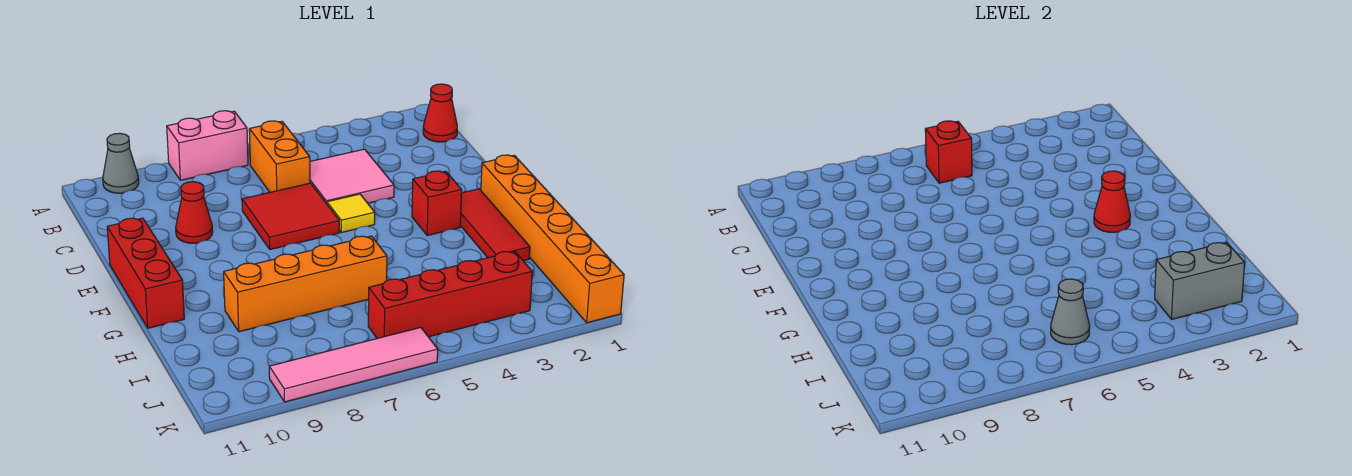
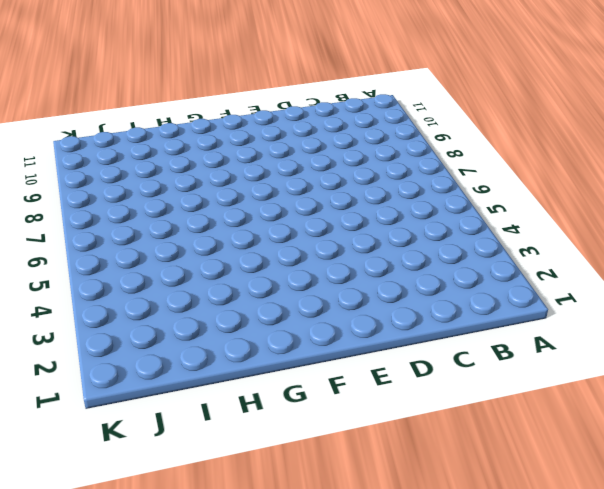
none -> pink brick A7:A8 level 1
none -> grey cone A10 level 1
none -> red cone B1 level 1

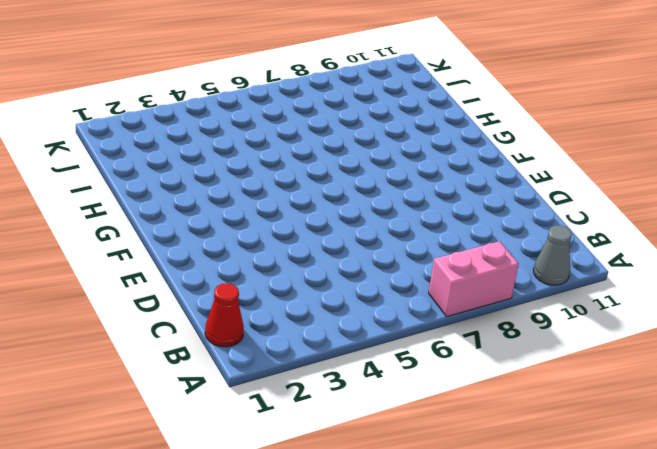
none -> orange brick B6:C6 level 1
none -> pink tile C4:D5 level 1
none -> red tile D6:E7 level 1

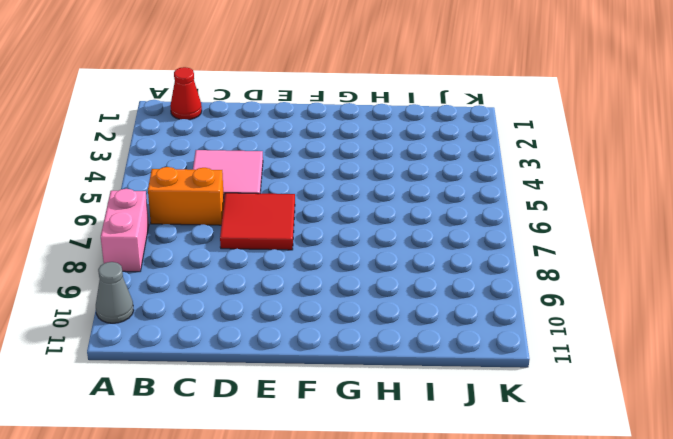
none -> red cone D9 level 1
none -> yellow tile E5 level 1
none -> red brick E11:G11 level 1

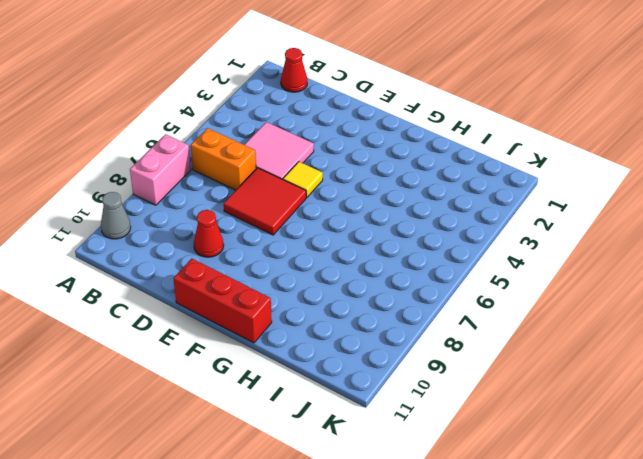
none -> orange brick F1:K1 level 1
none -> red tile F2:H2 level 1
none -> red brick F3 level 1

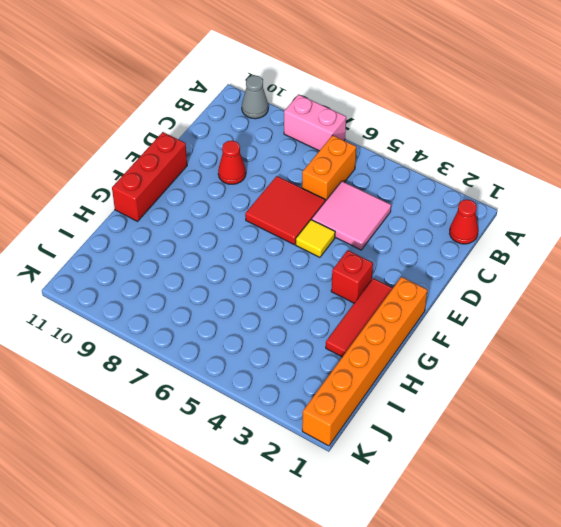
none -> orange brick H6:H9 level 1
none -> red brick J3:J6 level 1
none -> pink tile K6:K9 level 1

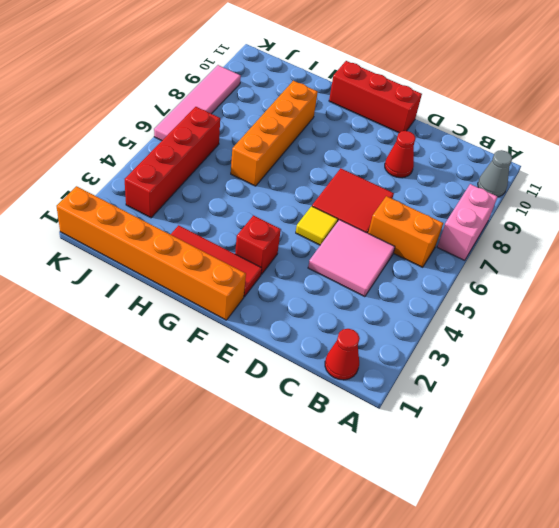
none -> red brick B6 level 2
none -> red cone F3 level 2
none -> grey brick J2:J3 level 2

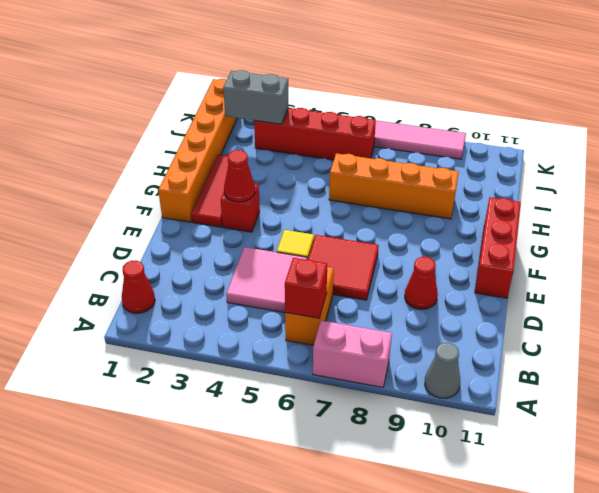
none -> grey cone J6 level 2

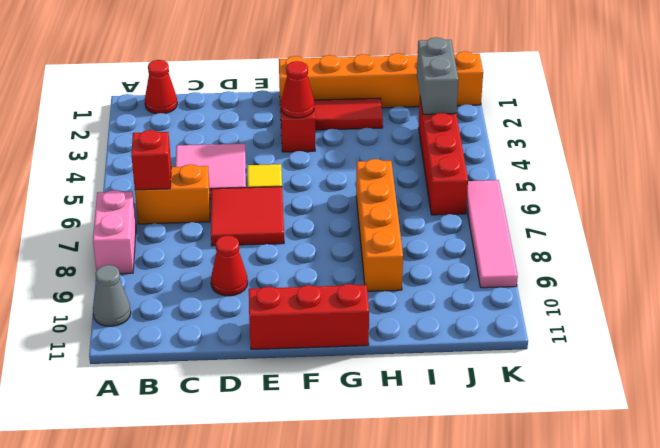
none -> grey cone J6 level 2

